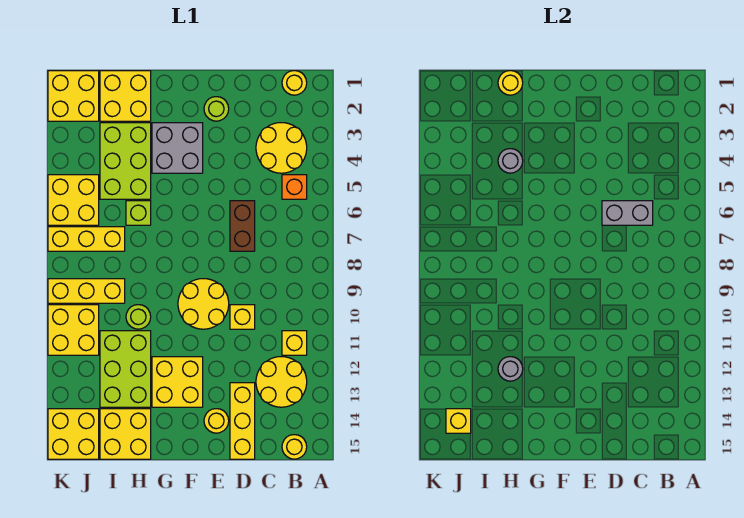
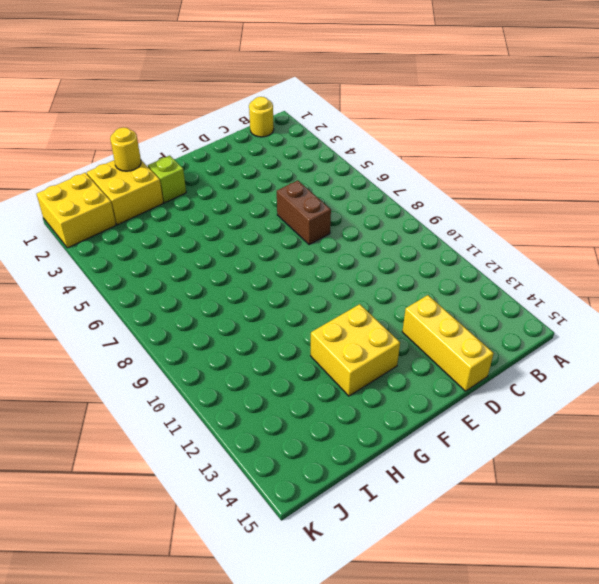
lime brick G2 level 1 -> lime brick H6 level 1
none -> yellow round brick B3:C4 level 1
none -> orange brick B5 level 1
none -> yellow brick B11 level 1
none -> yellow round brick B12:C13 level 1

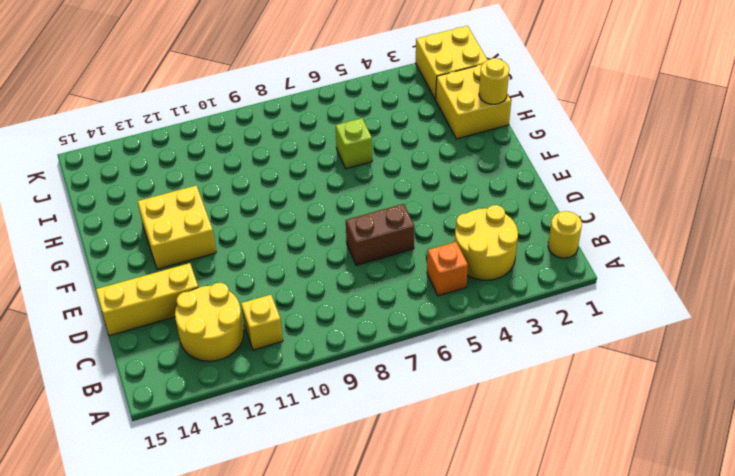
none -> yellow round brick B15 level 1
none -> yellow brick D10 level 1
none -> lime round brick E2 level 1
none -> yellow round brick E9:F10 level 1

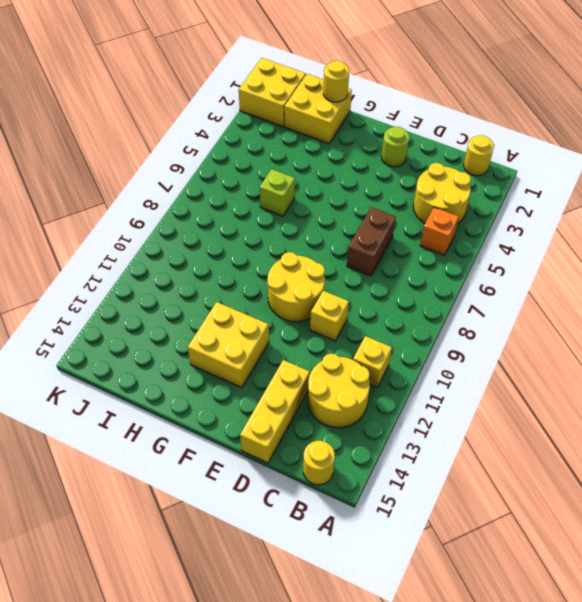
none -> yellow round brick E14 level 1
none -> grey brick F3:G4 level 1
none -> lime brick H3:I5 level 1
none -> lime round brick H10 level 1

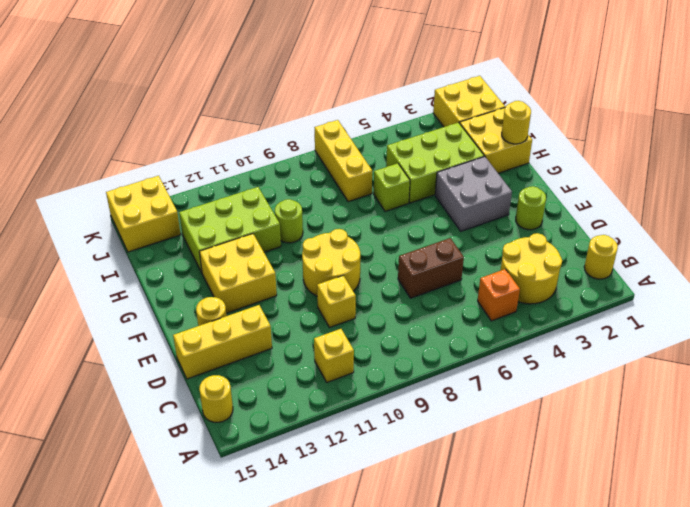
none -> yellow round brick B12:C13 level 1
none -> yellow brick H14:I15 level 1
none -> yellow brick I9:K9 level 1
none -> yellow brick J5:K6 level 1

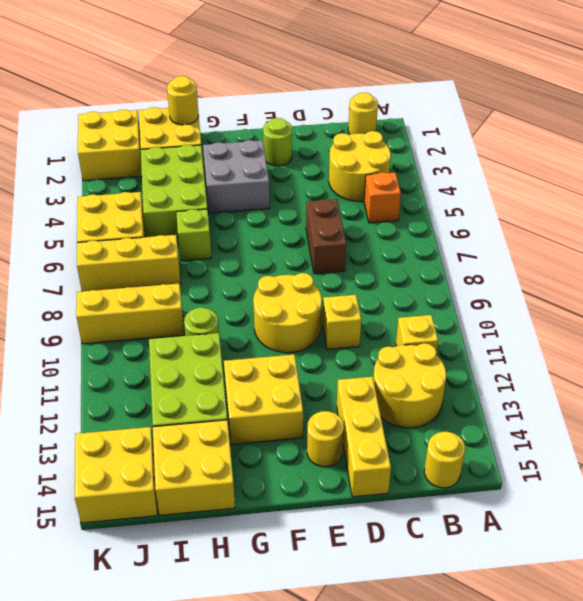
none -> yellow brick J10:K11 level 1
none -> grey brick C6:D6 level 2
none -> grey round brick H4 level 2
none -> grey round brick H12 level 2

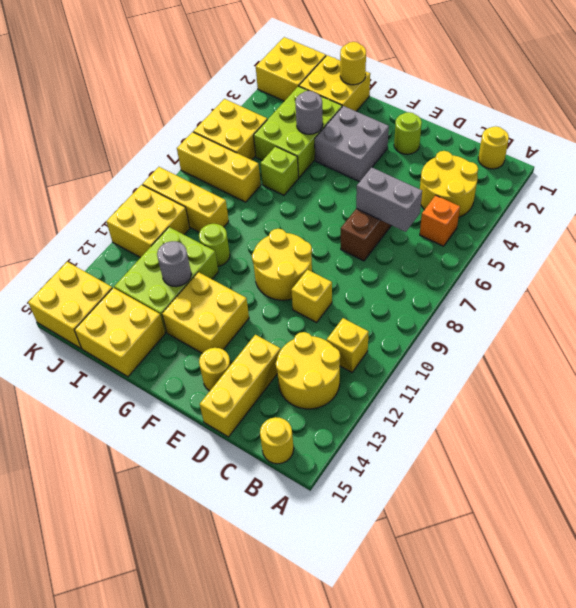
none -> yellow brick J14 level 2

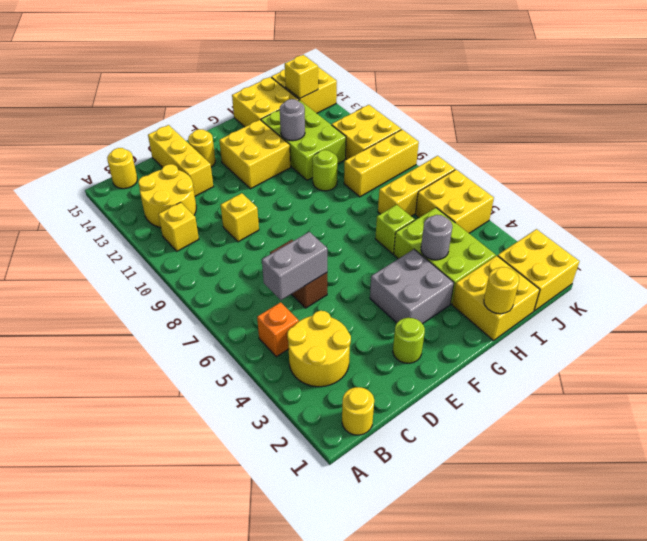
none -> yellow round brick E9:F10 level 1

